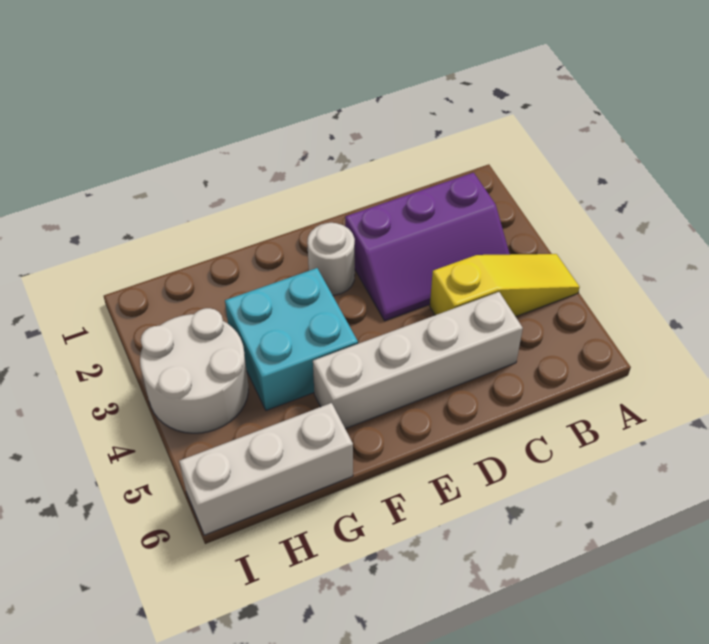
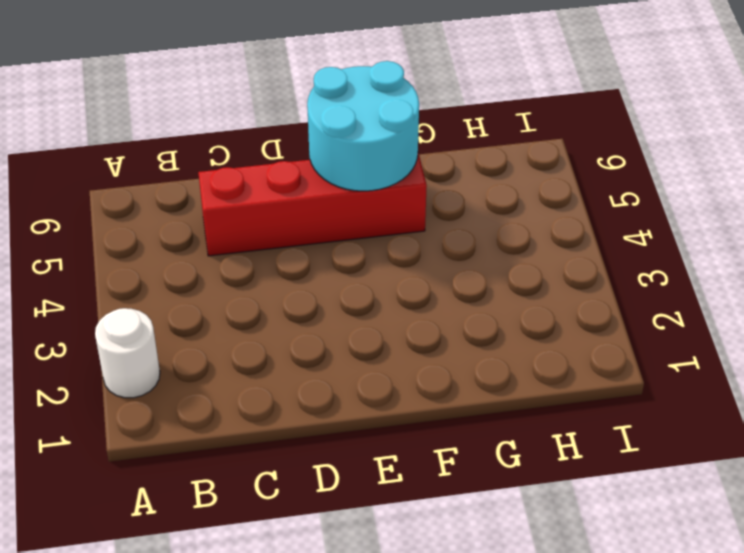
white round brick A2 level 1 -> white round brick E2 level 1
red brick C5:F5 level 1 -> white brick C5:F5 level 1
cyan round brick E5:F6 level 2 -> none
none -> yellow slope A4:C4 level 1 top C
none -> purple slope B2:D3 level 1 top 2

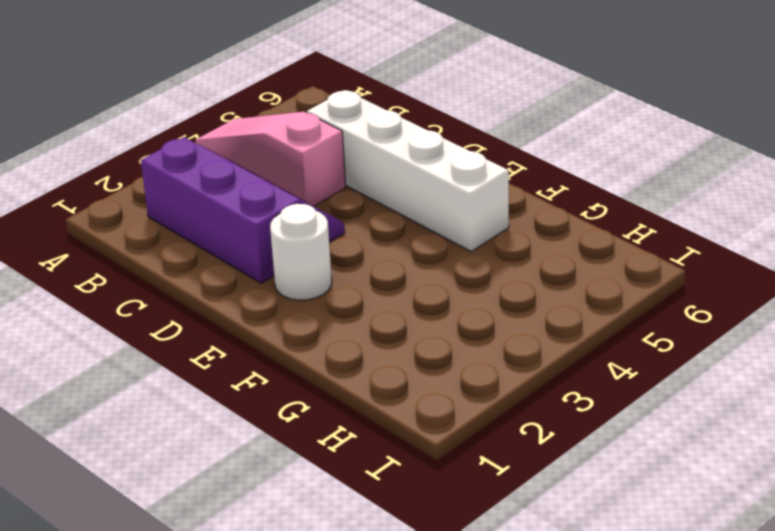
pink slope A4:C4 level 1 top C -> yellow slope A4:C4 level 1 top C
none -> cyan brick F3:G4 level 1
none -> white brick G6:I6 level 1

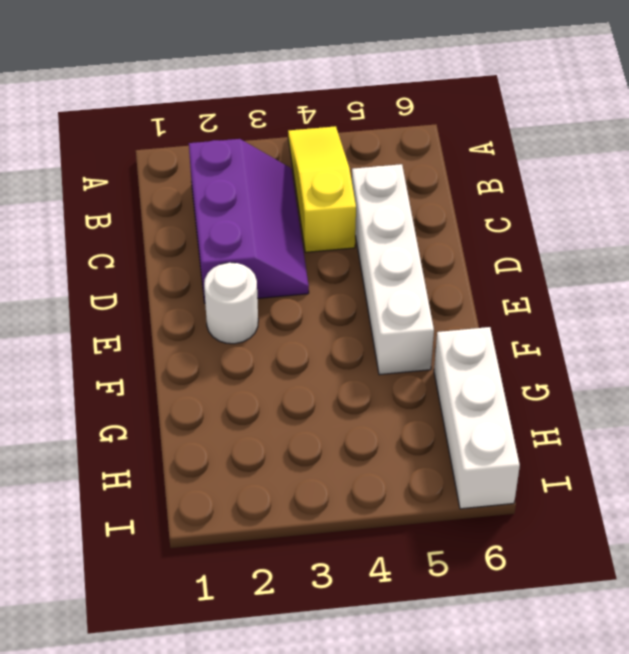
none -> cyan brick F3:G4 level 1
none -> white round brick H3:I4 level 1

